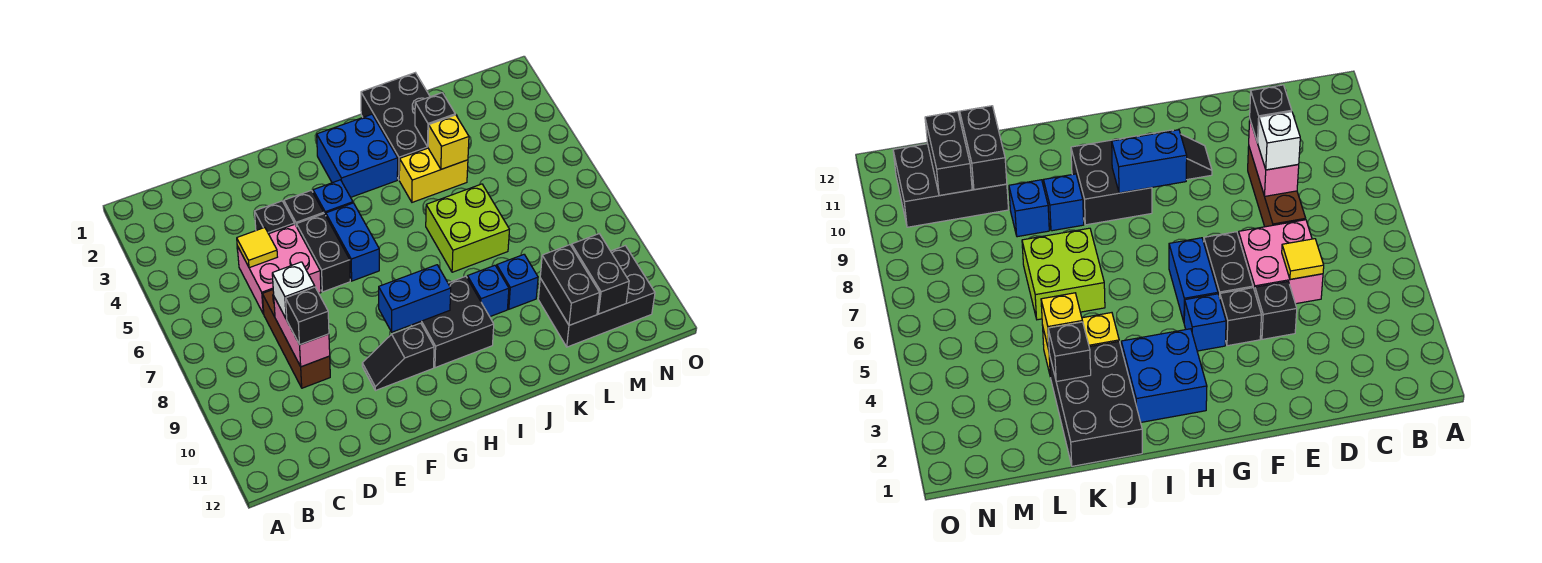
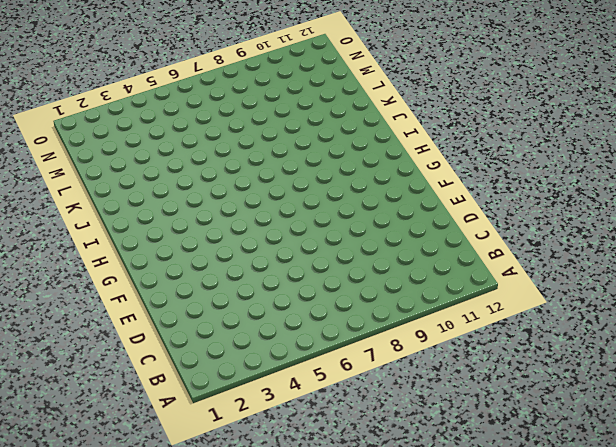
none -> pink brick D5:E6 level 1
none -> brown brick D7:D9 level 1
none -> black brick E4 level 1

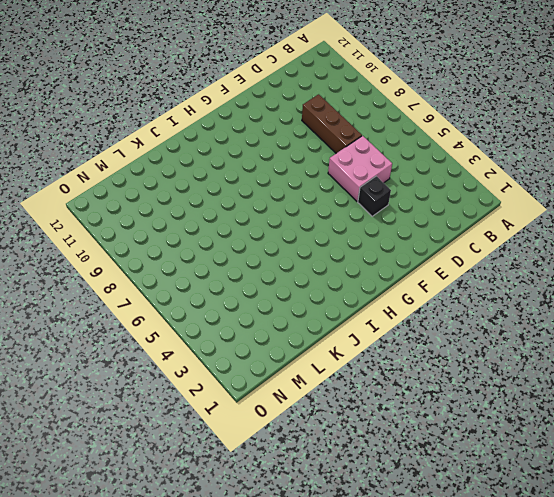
none -> black brick F4 level 1
none -> black brick F5:F6 level 1
none -> black slope F10:G10 level 1 top G

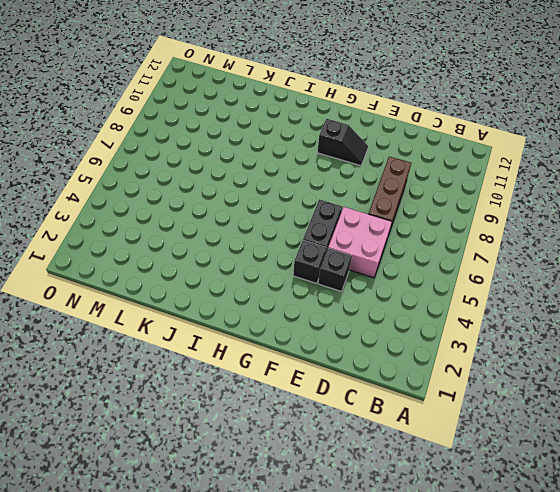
none -> blue brick G4 level 1
none -> blue brick G5:G6 level 1
none -> blue brick H2:I3 level 1

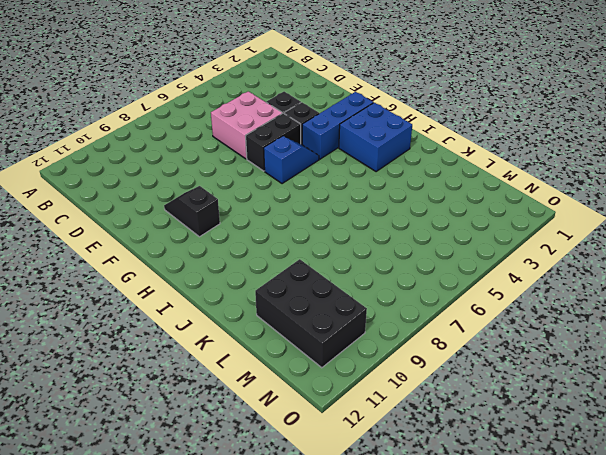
blue brick G2:G4 level 1 -> blue brick G4 level 1
blue slope G5:G6 level 1 top 6 -> blue brick G5:G6 level 1
none -> brown brick D7:D9 level 1
none -> black brick H9:I10 level 1
none -> black brick J1:K3 level 1

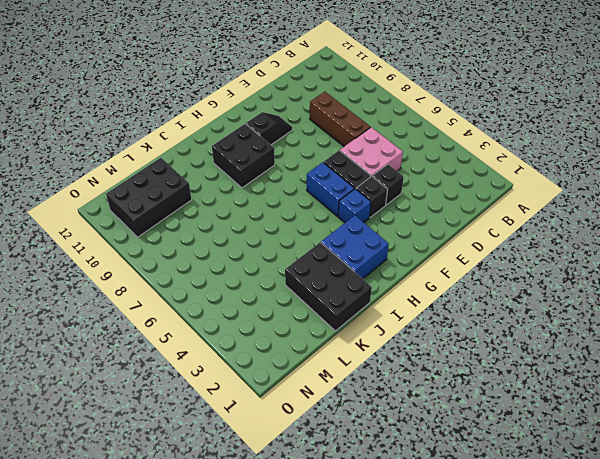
none -> yellow brick J4:K4 level 1
none -> lime brick J6:K7 level 1
none -> blue brick J9 level 1

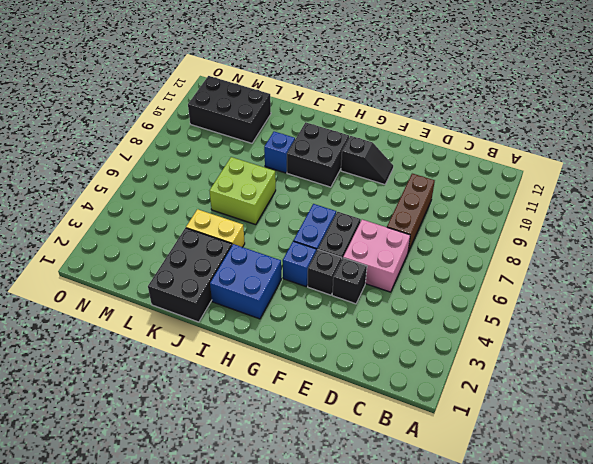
none -> blue brick K9 level 1
none -> yellow tile D5 level 2
none -> pink brick D8:D9 level 2

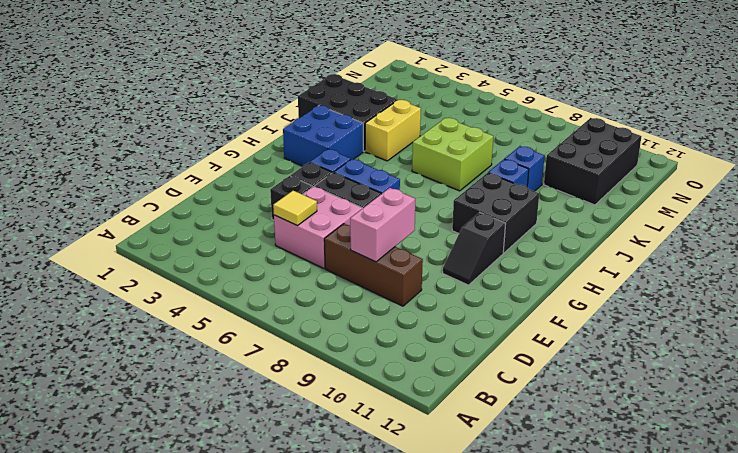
pink brick D8:E8 level 2 -> pink brick D8:D9 level 2
none -> blue brick G9:H9 level 2
none -> black brick K3 level 2
none -> yellow brick K4 level 2

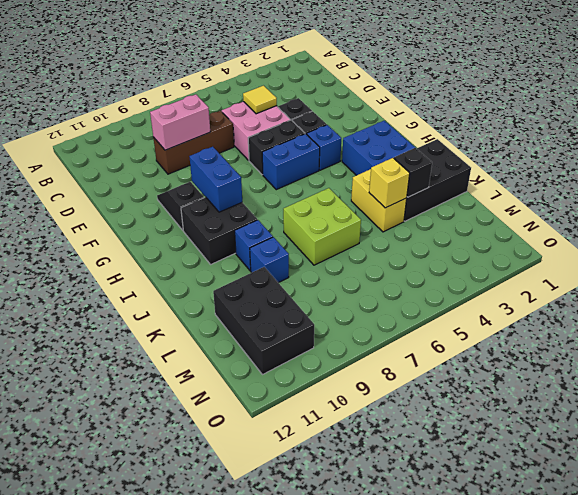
none -> black brick L10:L11 level 2
none -> black brick M10:M11 level 2
none -> white brick D8 level 3

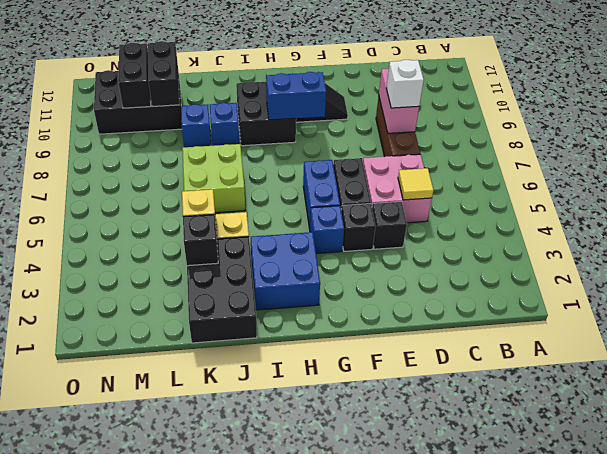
none -> black brick D9 level 3

